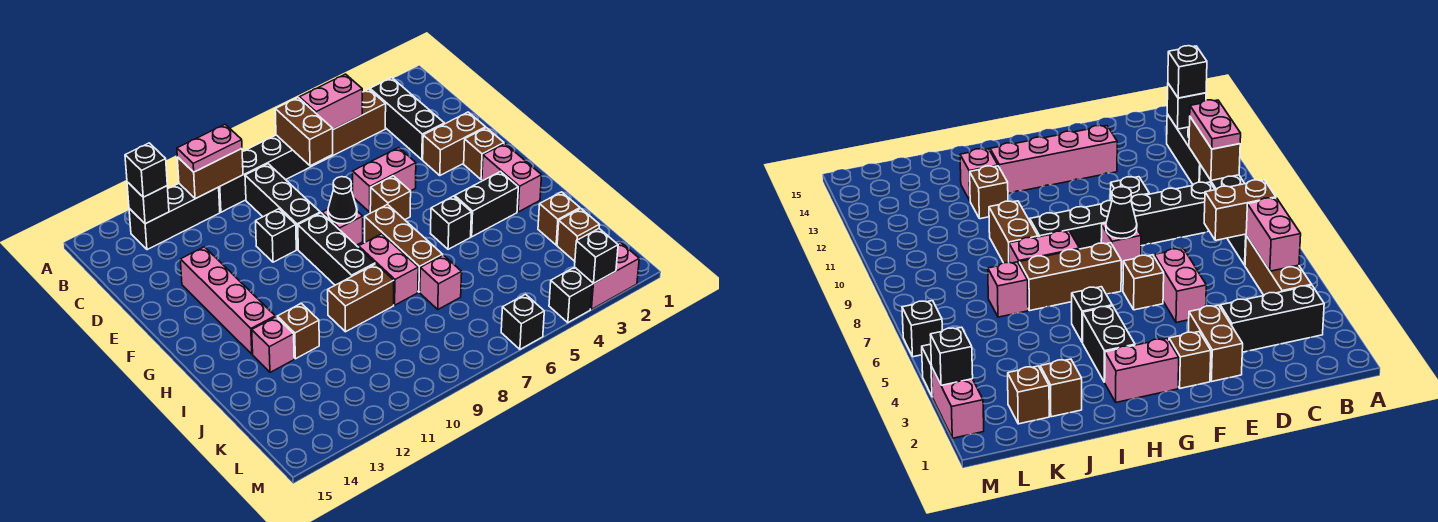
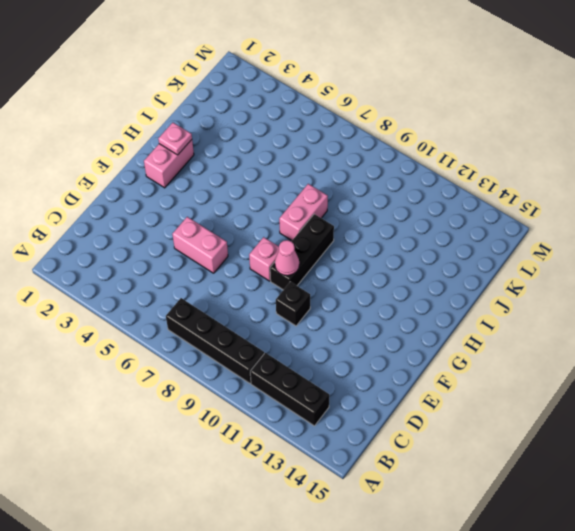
pink cone F9 level 2 -> none
pink plate H2 level 2 -> none
none -> black brick B3:D3 level 1
none -> brown brick B4:B6 level 1
none -> black brick C9:E9 level 1
none -> brown brick E2:E3 level 1

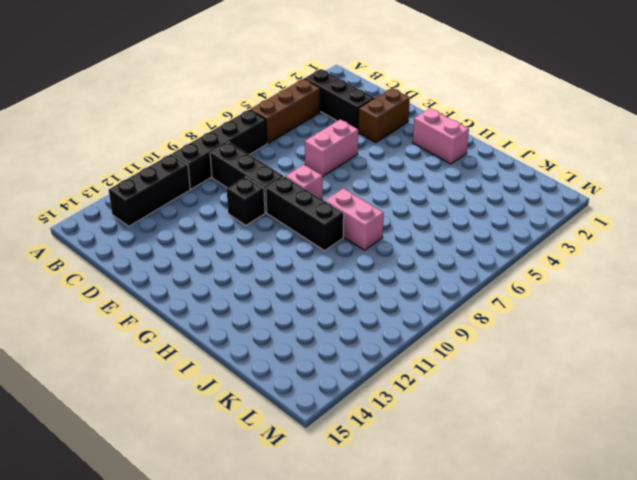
none -> pink brick E13:H13 level 1
none -> brown brick F2 level 1
none -> brown brick F6 level 1
none -> brown brick G7:I7 level 1

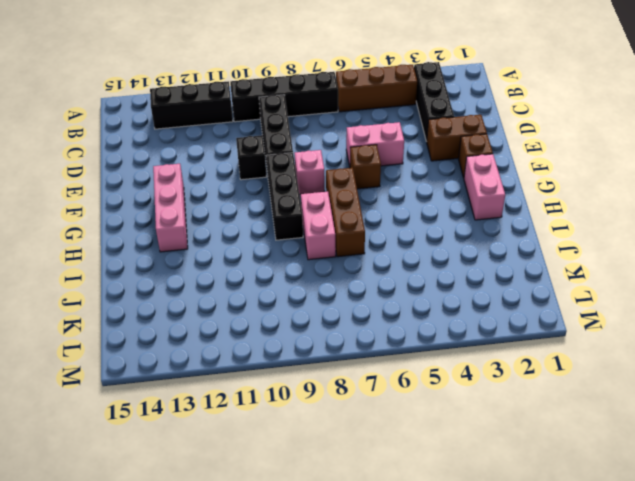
pink brick F13:H13 level 1 -> pink brick E13:H13 level 1
none -> black brick H3:H4 level 1
none -> black brick H5 level 1
none -> brown brick I9:I10 level 1
none -> brown brick I12 level 1

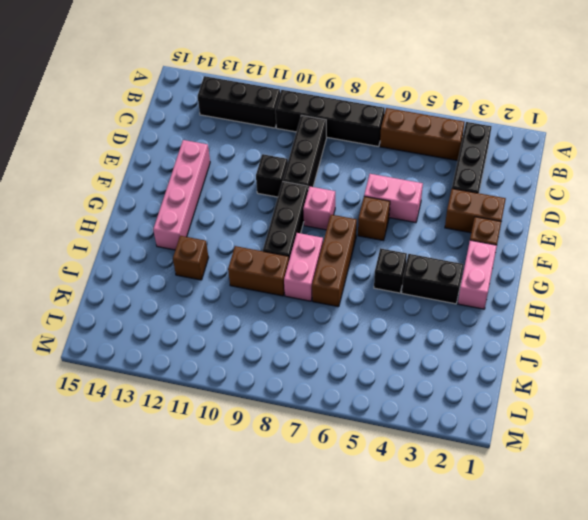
none -> pink brick I13 level 1
none -> brown brick J2 level 1
none -> pink brick J7 level 1
none -> brown brick K2 level 1

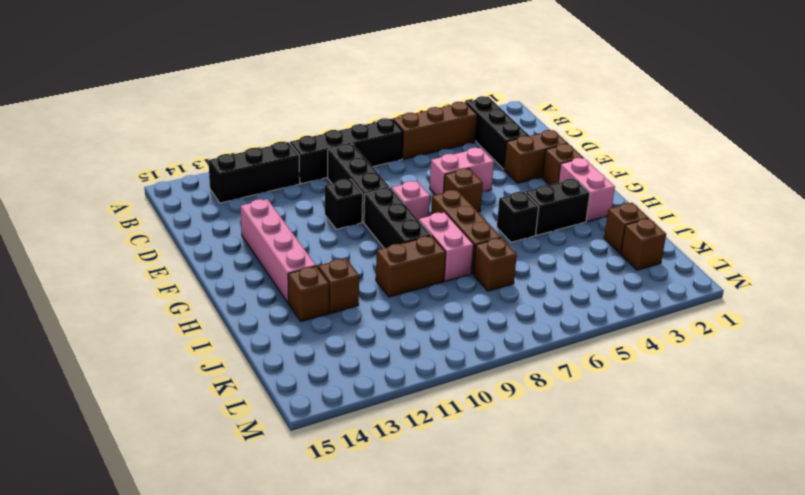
brown brick I13 level 1 -> pink brick I13 level 1
brown brick J7 level 1 -> pink brick J7 level 1
none -> pink brick M2:M3 level 1
none -> black brick M4 level 1
none -> black brick M6 level 1
none -> pink brick B5:B6 level 2

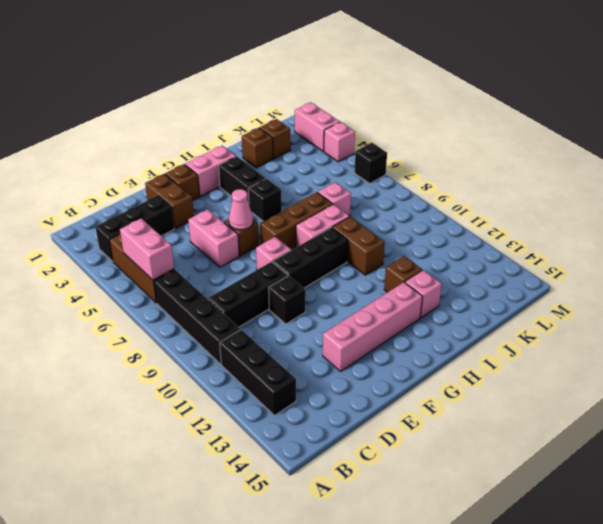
pink cone F6 level 2 -> none
pink brick M4 level 1 -> black brick M4 level 1
none -> brown brick B7:C7 level 2
none -> brown brick B10:B11 level 2
none -> black brick B13 level 2
none -> black cone F8 level 2

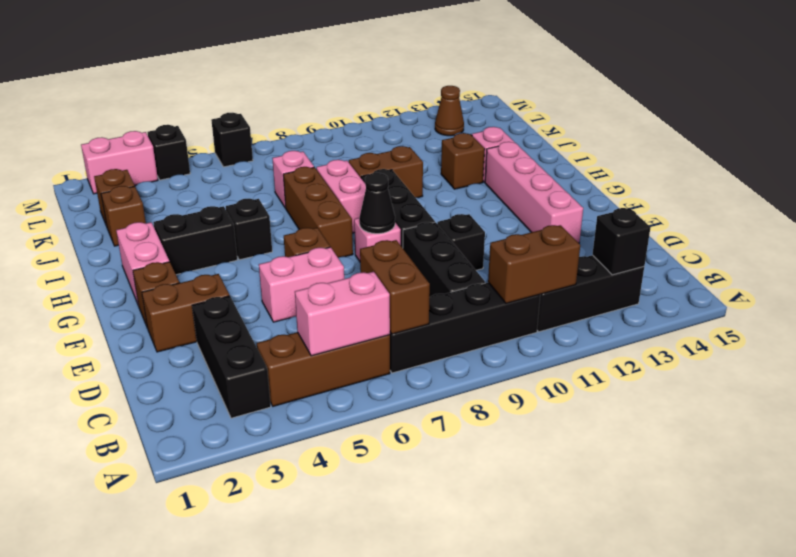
brown cone L13 level 1 -> none
none -> black brick M3 level 2
none -> pink plate B10:B11 level 3
none -> black brick B13 level 3

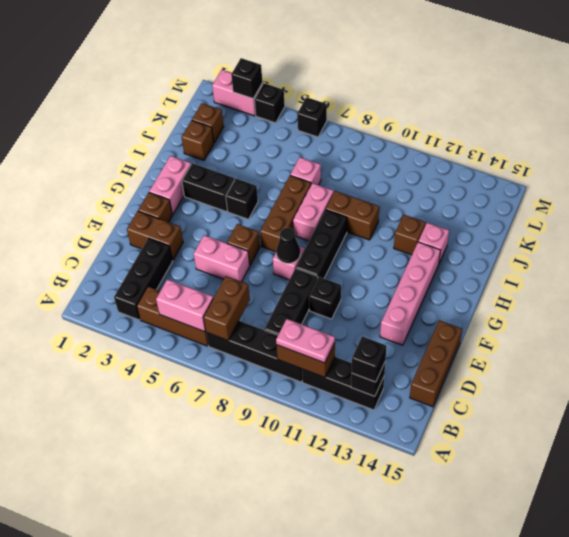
brown brick C15:E15 level 1 -> none

